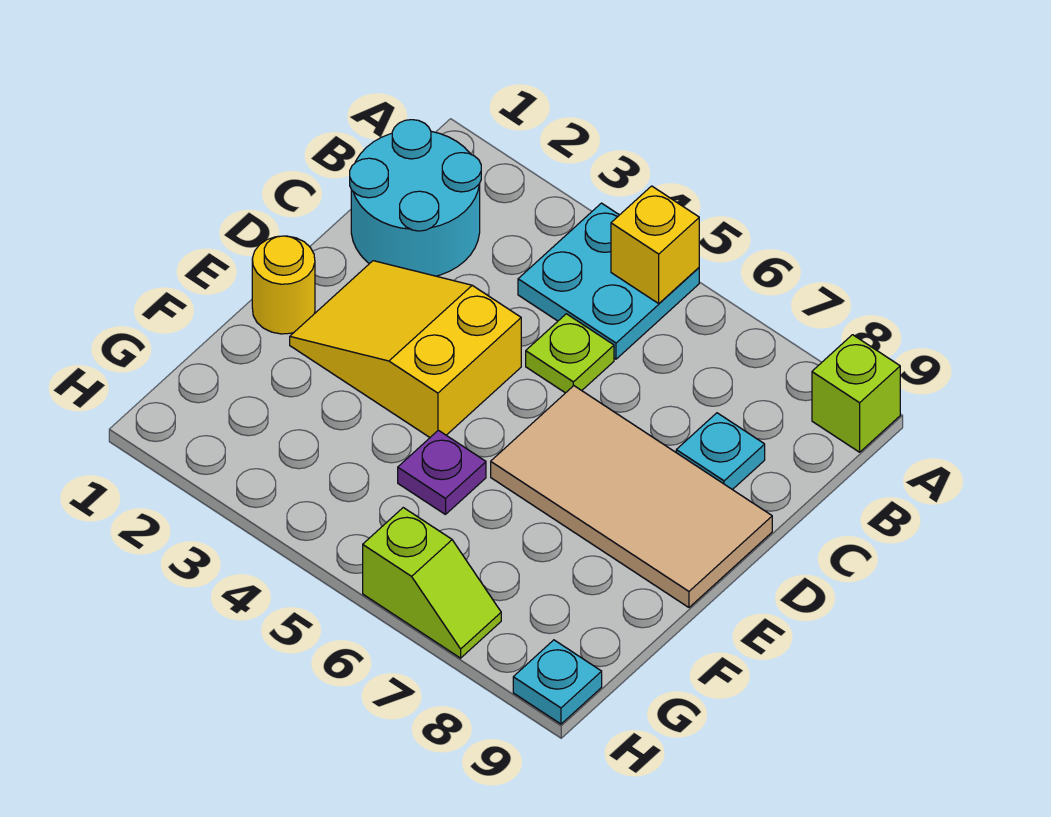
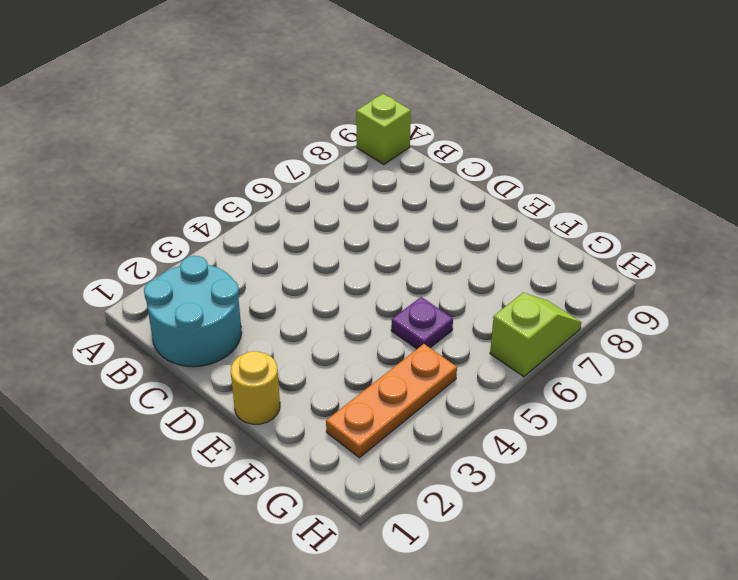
orange plate G2:G4 level 1 -> none
none -> cyan plate A4:B5 level 1
none -> lime plate C5 level 1
none -> cyan plate C8 level 1

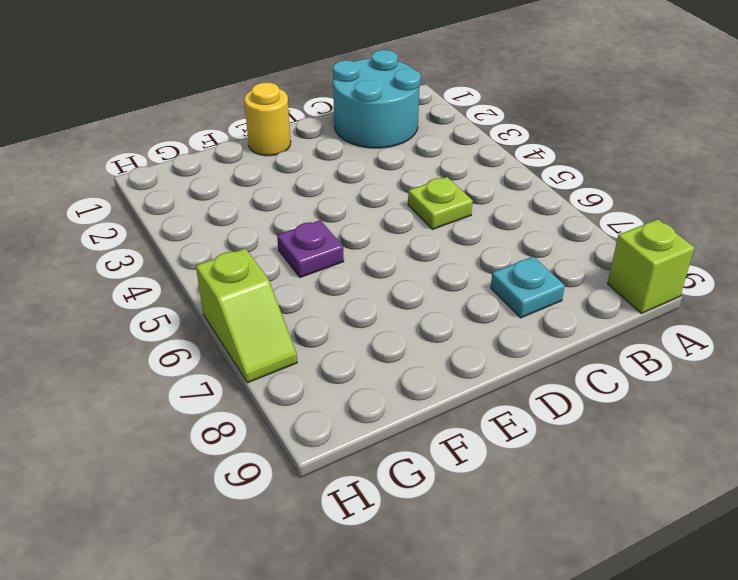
none -> cyan plate A4:B5 level 1
none -> yellow slope D2:E4 level 1 top 4
none -> tan tile D6:E9 level 1

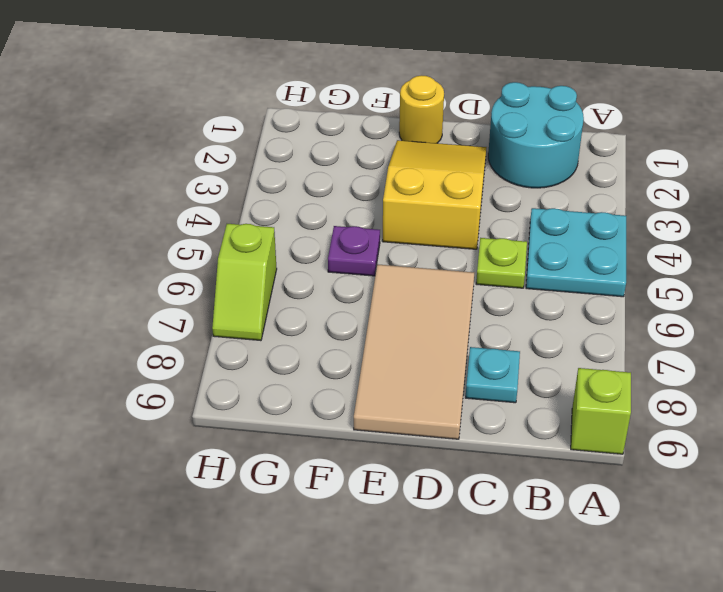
none -> cyan plate H9 level 1
none -> yellow brick A5 level 2

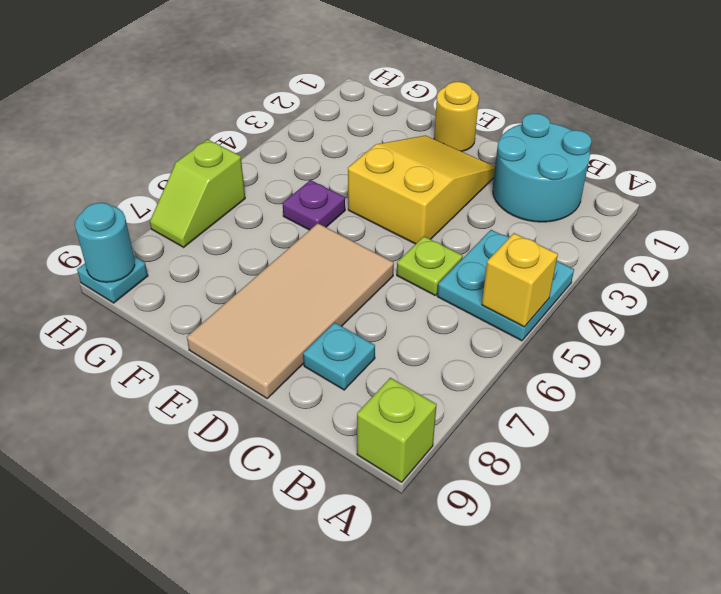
cyan round brick H9 level 2 -> none

